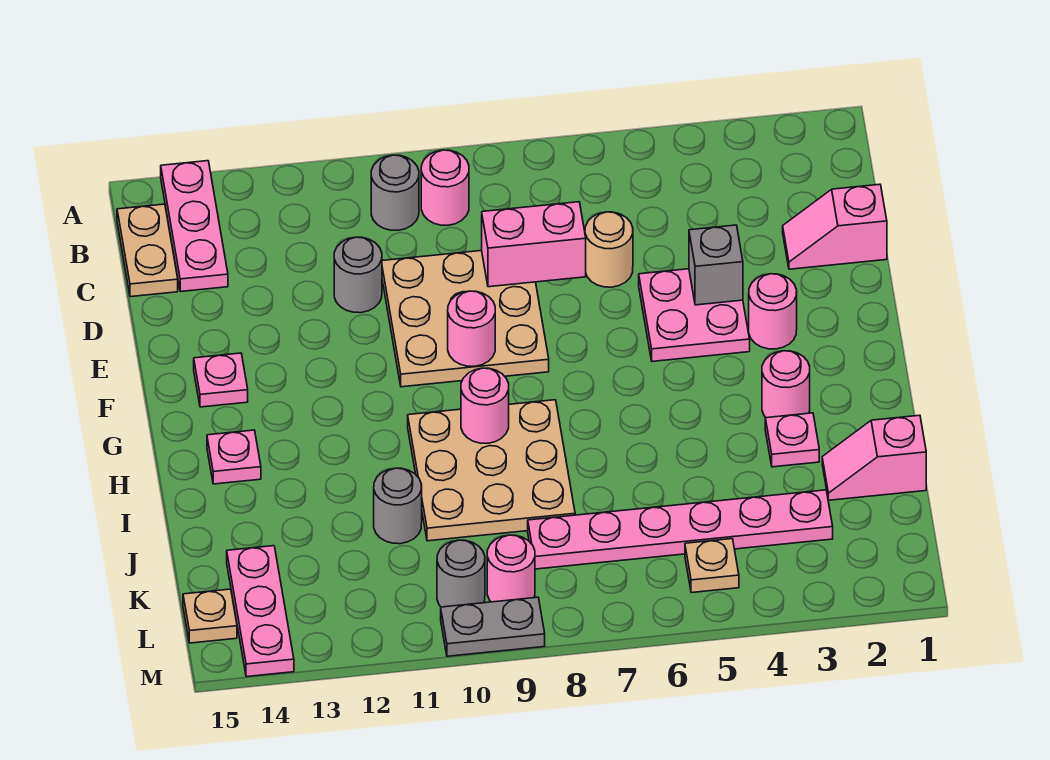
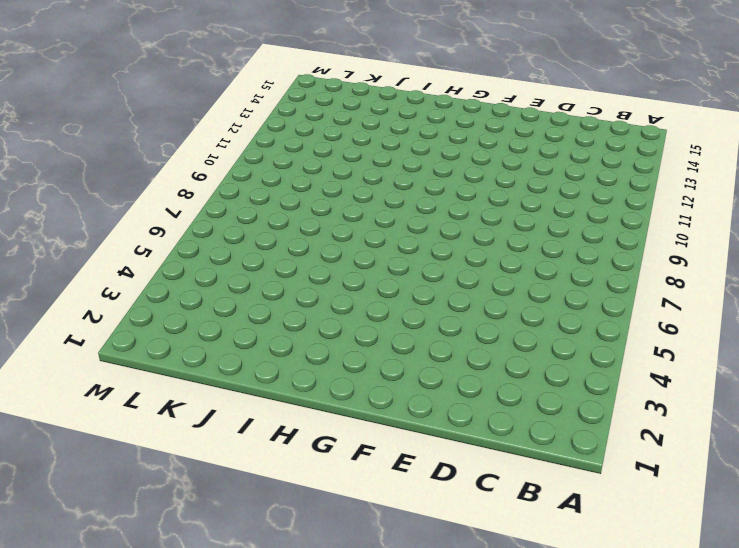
none -> pink plate A14:C14 level 1
none -> pink round brick B9 level 1
none -> grey round brick B10 level 1

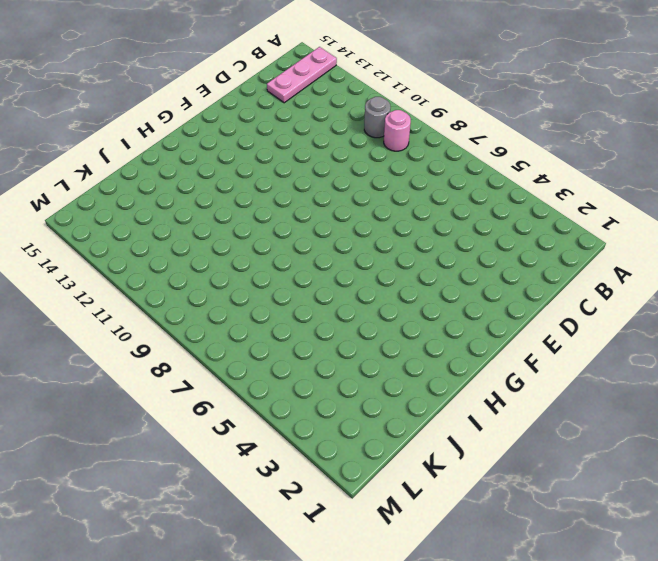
none -> tan plate B15:C15 level 1
none -> pink slope D1:D2 level 1 top 1
none -> tan round brick D6 level 1

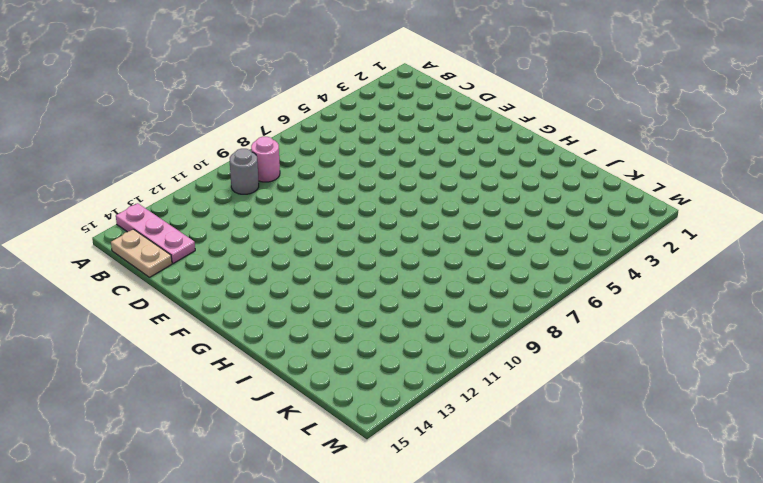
none -> pink slope D1:D2 level 1 top 1
none -> tan round brick D6 level 1
none -> tan plate D8:F10 level 1

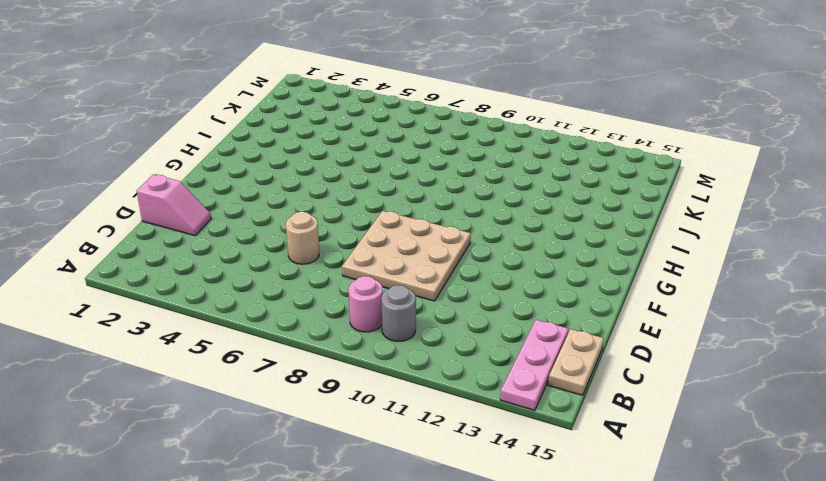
none -> grey round brick D11 level 1
none -> pink plate E4:F5 level 1
none -> pink round brick F3 level 1

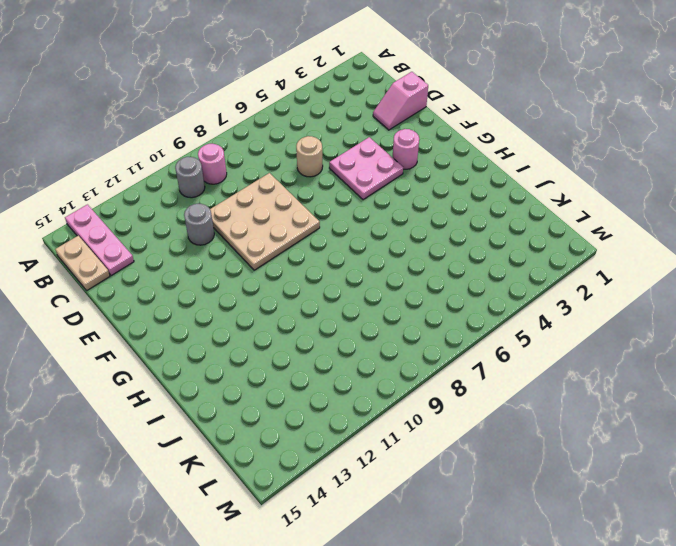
none -> pink plate F14 level 1
none -> pink round brick H3 level 1
none -> tan plate H8:J10 level 1

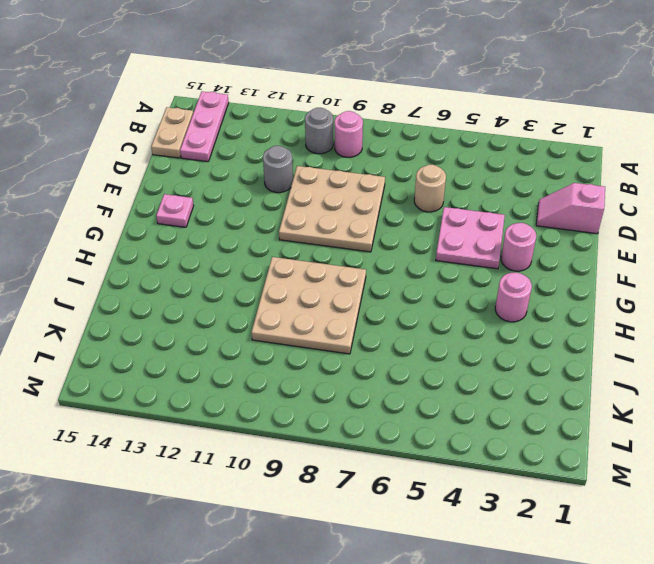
none -> pink plate H14 level 1
none -> pink plate I3 level 1
none -> pink slope J1:J2 level 1 top 1

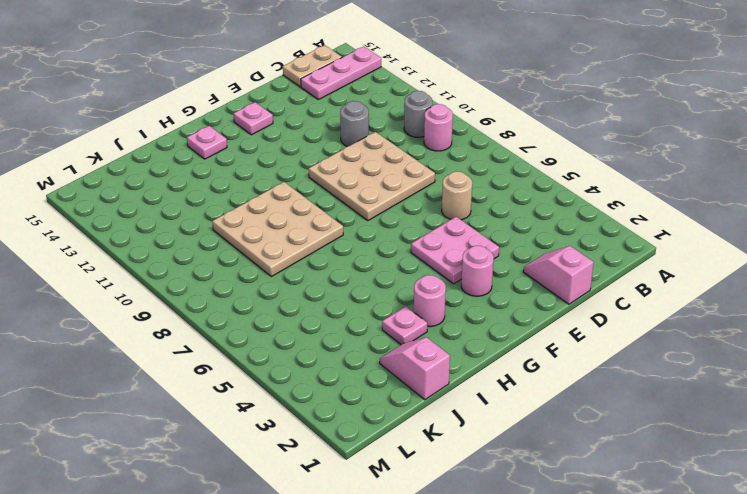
none -> grey round brick J11 level 1
none -> pink plate K3:K8 level 1
none -> pink plate K14:M14 level 1

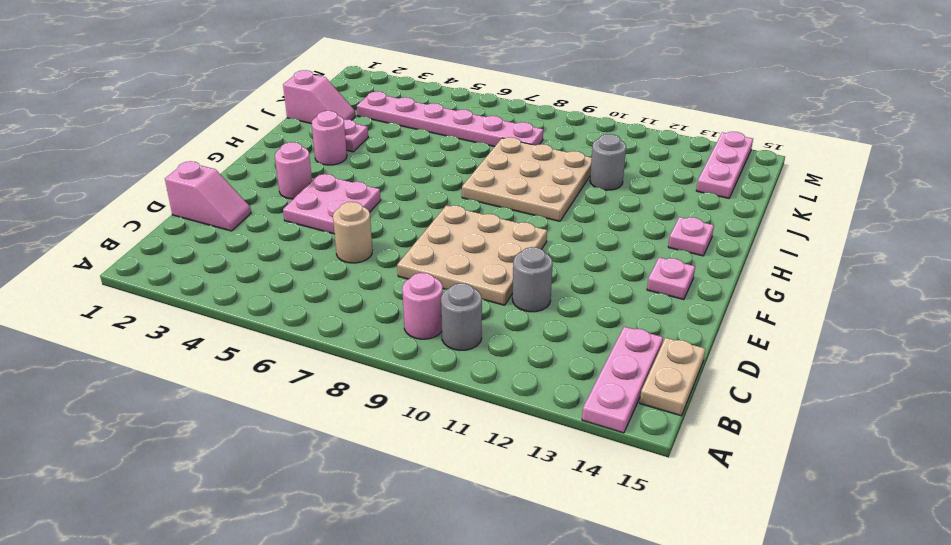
none -> tan plate L5 level 1
none -> pink round brick L9 level 1
none -> grey round brick L10 level 1

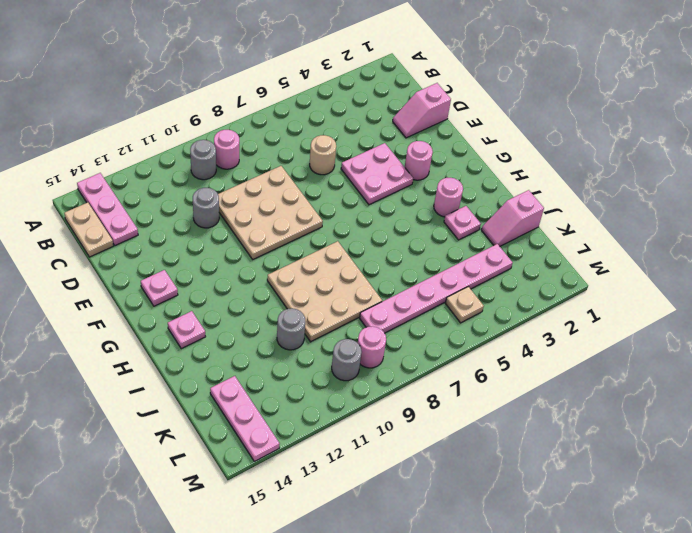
none -> tan plate L15 level 1
none -> grey plate M9:M10 level 1
none -> pink brick D7:D8 level 2

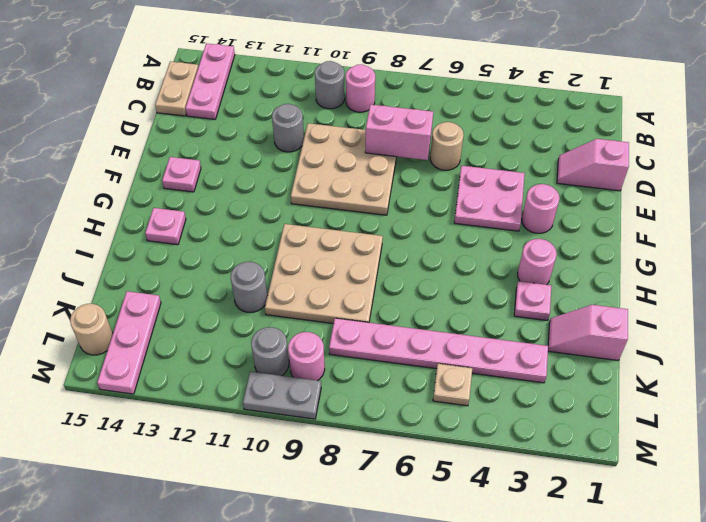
tan round brick L15 level 1 -> tan plate L15 level 1
none -> grey brick E4 level 2
none -> pink round brick F9 level 2
none -> pink round brick H9 level 2

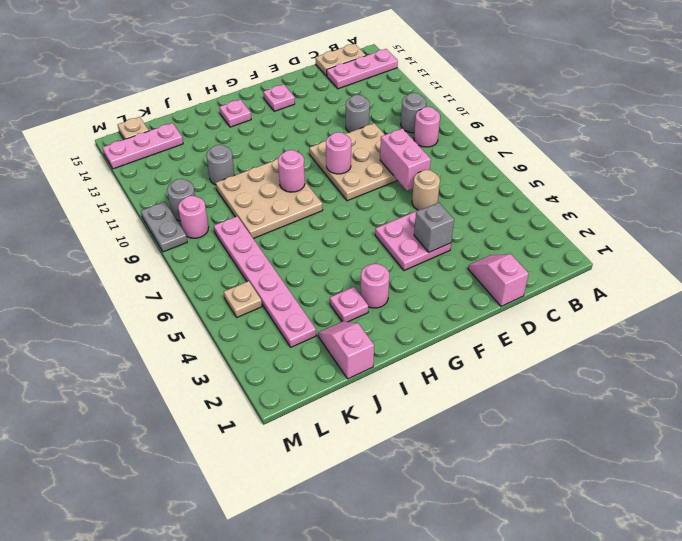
none -> pink round brick F3 level 1

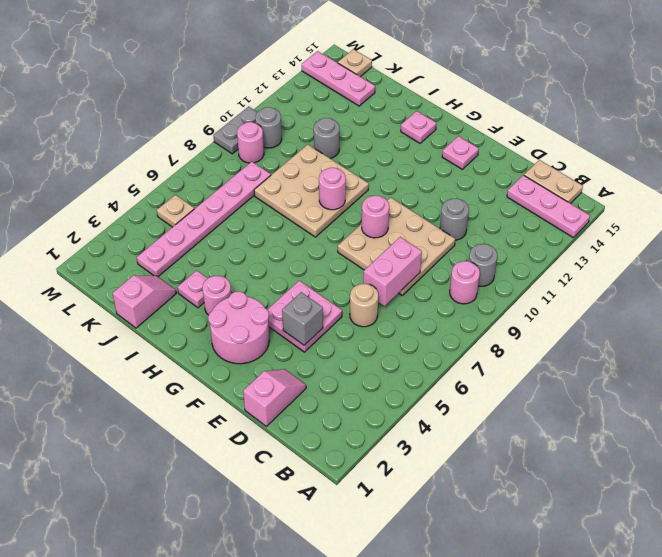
pink round brick F2:G3 level 1 -> pink round brick F3 level 1

